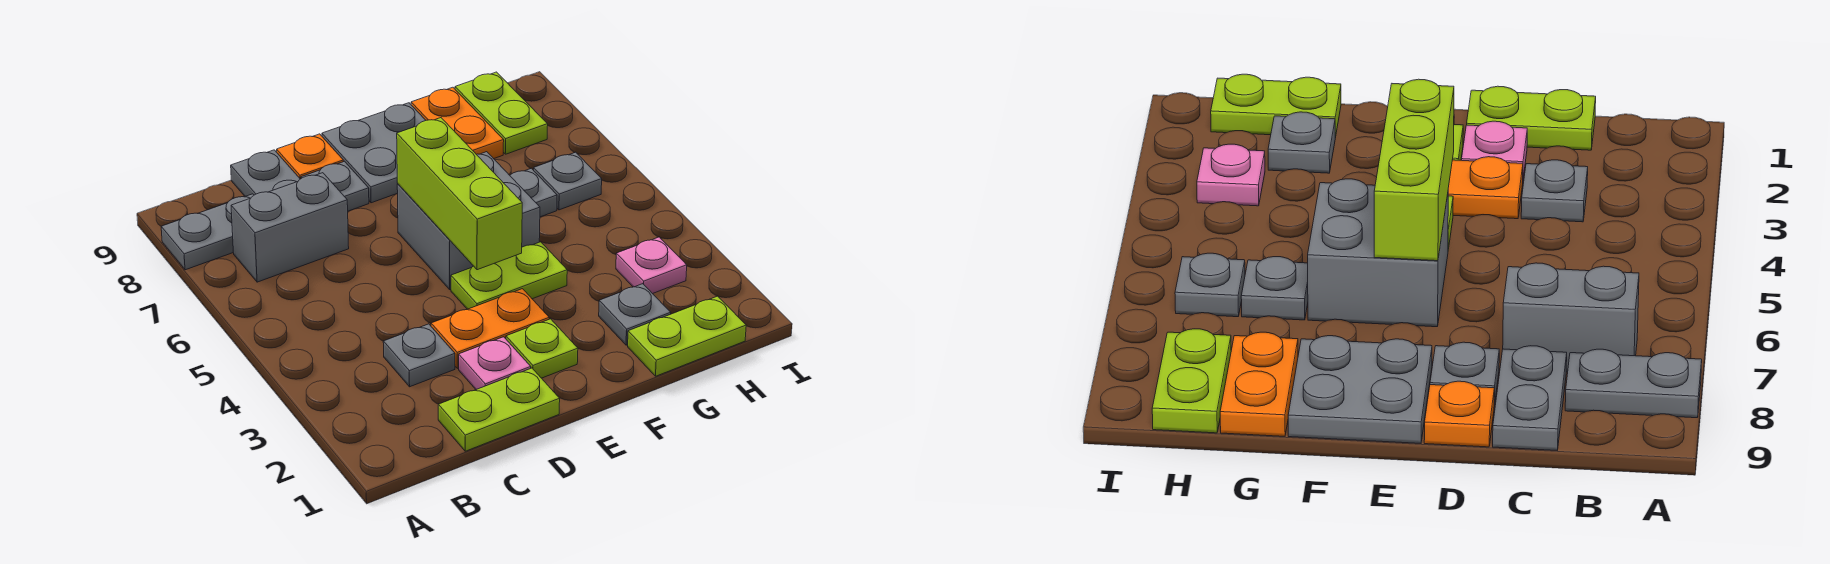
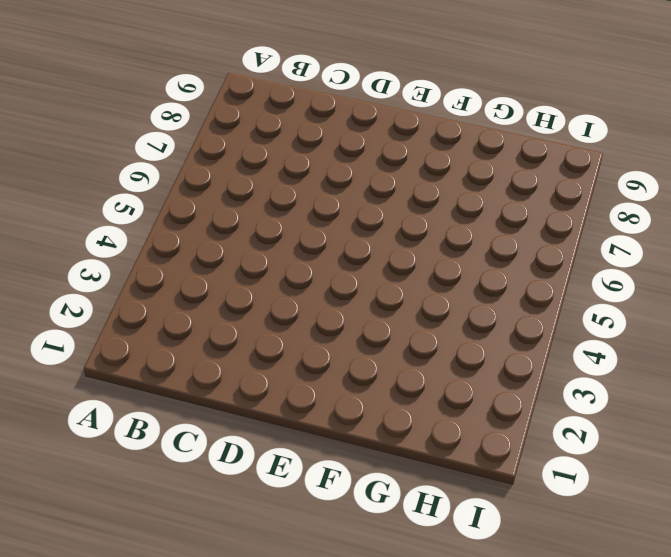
none -> grey plate A8:B8 level 1
none -> grey brick B7:C7 level 1
none -> lime plate C1:D1 level 1

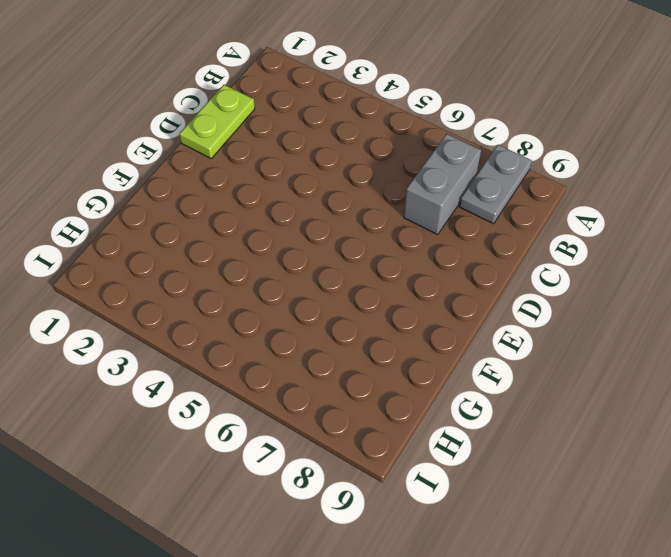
none -> grey plate C3 level 1
none -> grey plate C8:C9 level 1
none -> pink plate D2 level 1

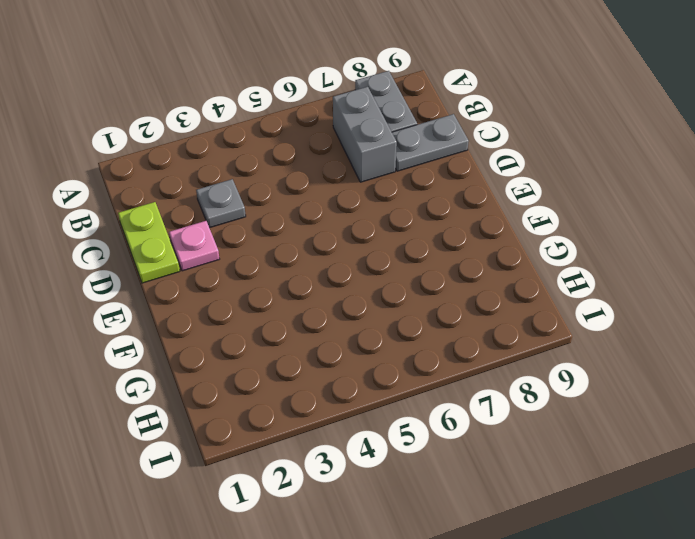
none -> orange plate D3:E3 level 1
none -> grey plate D8 level 1
none -> orange plate D9 level 1

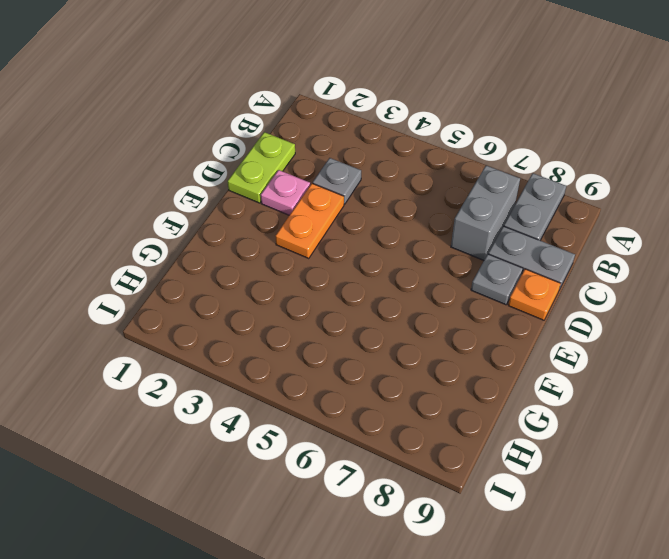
none -> lime plate E2 level 1
none -> lime plate E4:F4 level 1
none -> grey brick E5:F6 level 1

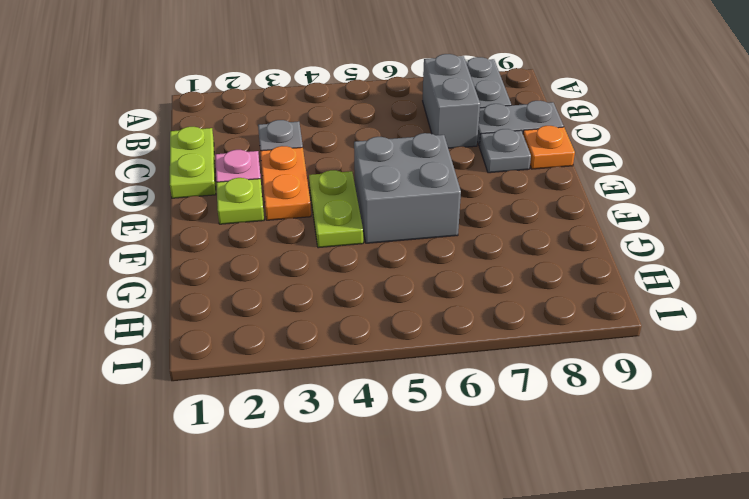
none -> grey plate E8:F9 level 1
none -> lime plate G1:H1 level 1
none -> grey plate G2 level 1

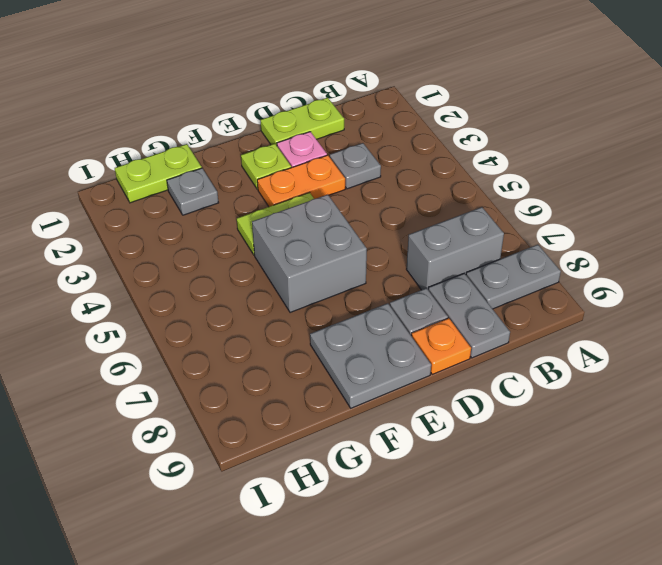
none -> grey plate G6 level 1
none -> orange plate G8:G9 level 1
none -> pink plate H3 level 1

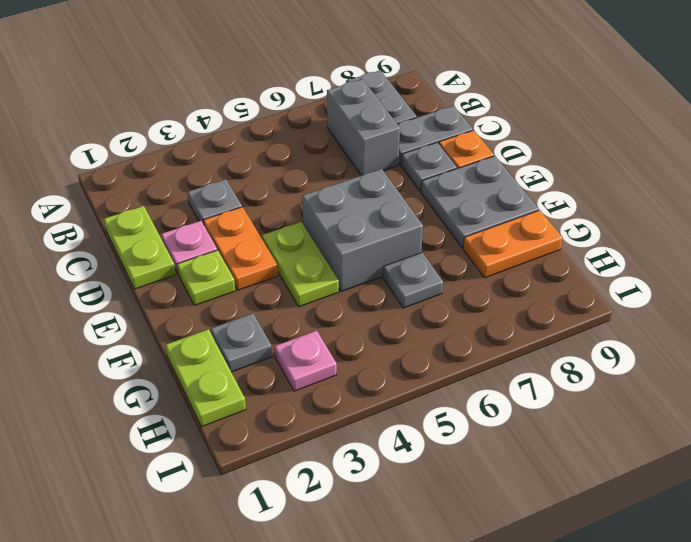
none -> grey plate H6 level 1
none -> lime plate H8:H9 level 1
none -> lime brick E4:E6 level 2

